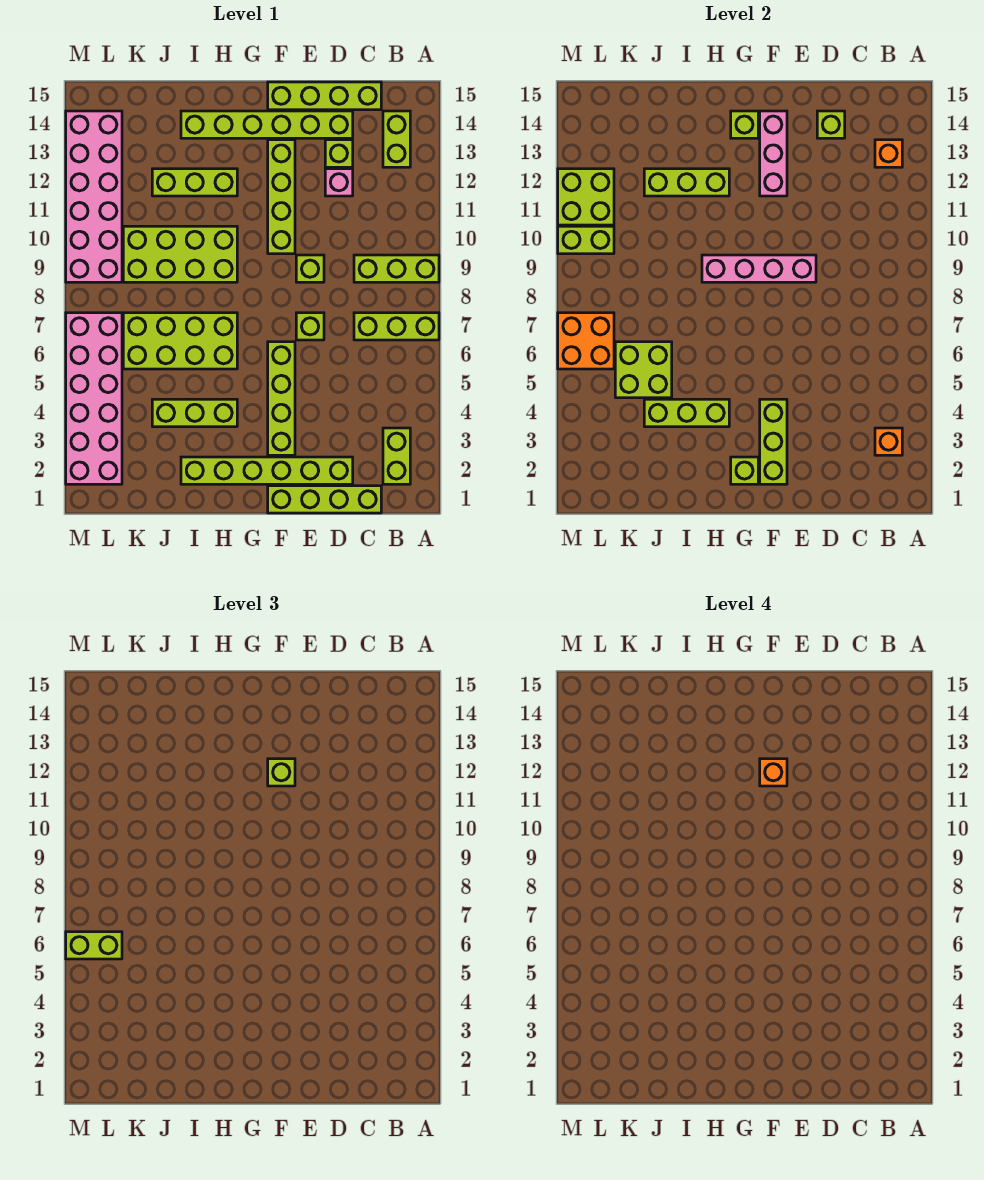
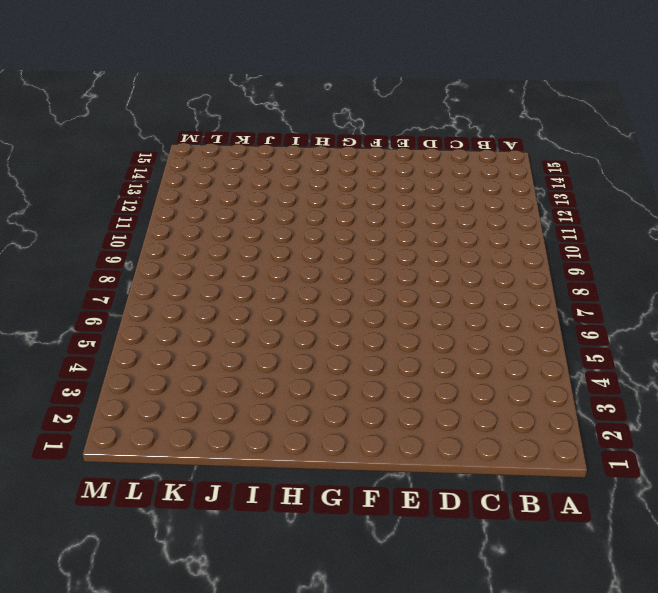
none -> lime brick A7:C7 level 1
none -> lime brick A9:C9 level 1
none -> lime brick B2:B3 level 1
none -> lime brick B13:B14 level 1

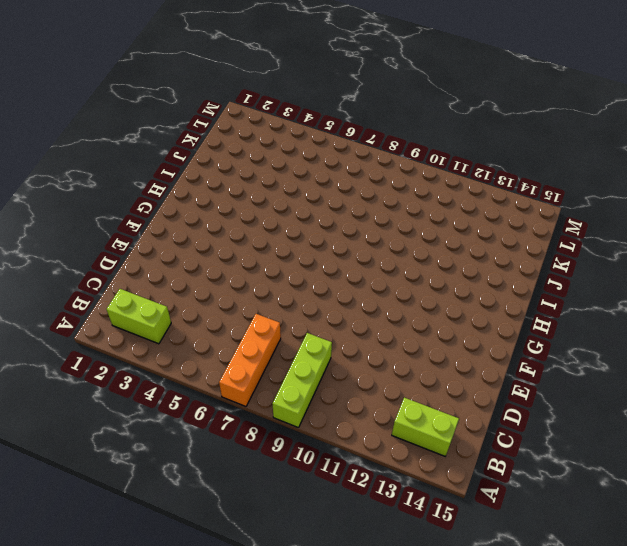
orange brick A7:C7 level 1 -> lime brick A7:C7 level 1
none -> lime brick C1:F1 level 1
none -> lime brick C15:F15 level 1
none -> lime brick D2:I2 level 1
none -> pink brick D12 level 1

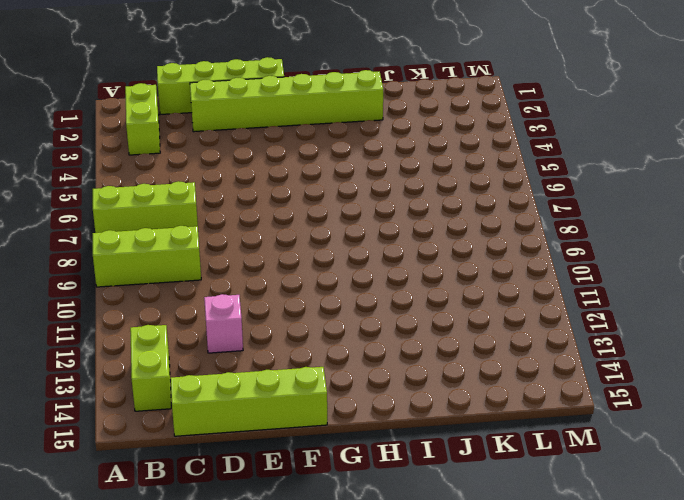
none -> lime brick D13 level 1
none -> lime brick D14:I14 level 1
none -> lime brick E7 level 1
none -> lime brick E9 level 1

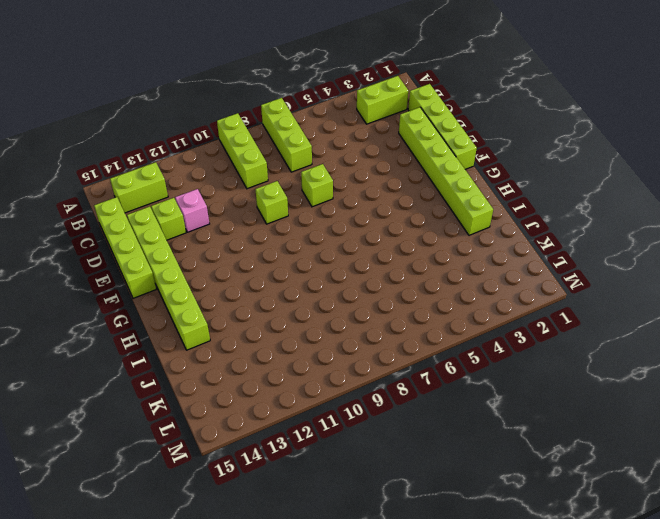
none -> lime brick F3:F6 level 1
none -> lime brick F10:F13 level 1
none -> lime brick H4:J4 level 1
none -> lime brick H6:K7 level 1

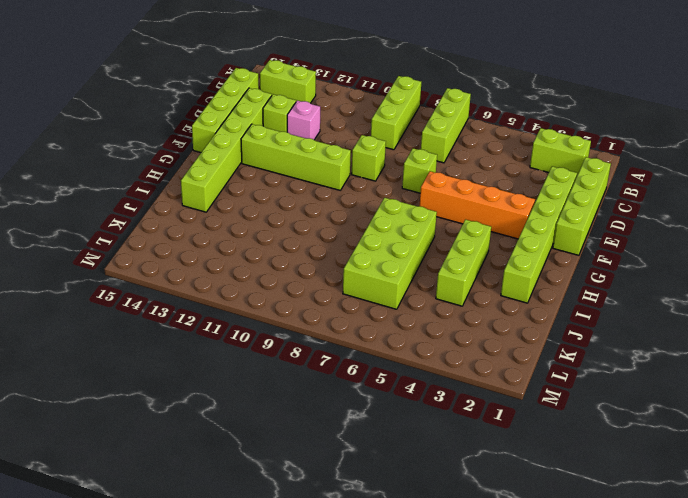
orange brick F3:F6 level 1 -> lime brick F3:F6 level 1
none -> lime brick H9:K10 level 1
none -> lime brick H12:J12 level 1
none -> pink brick L2:M7 level 1
none -> pink brick L9:M14 level 1

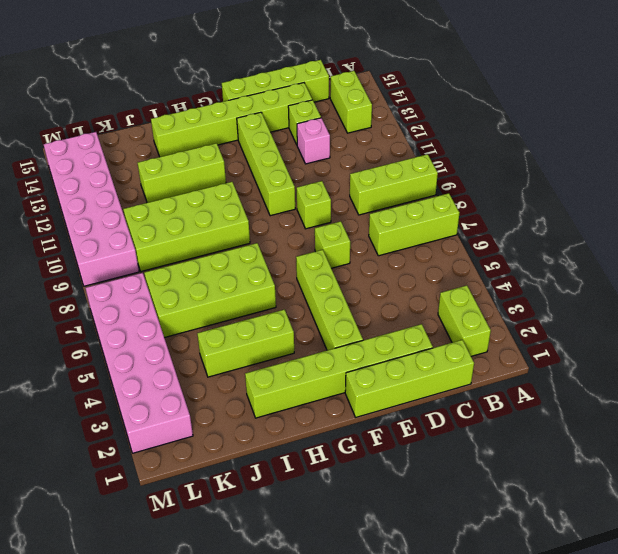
none -> orange brick B3 level 2
none -> orange brick B13 level 2
none -> lime brick D14 level 2
none -> pink brick E9:H9 level 2

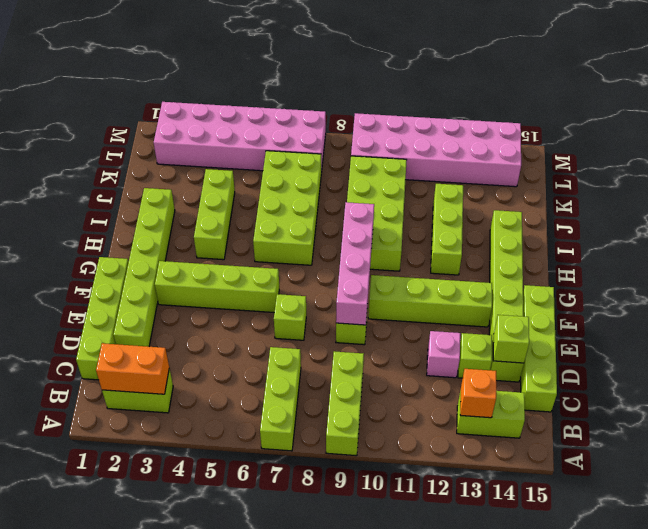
orange brick B2:B3 level 2 -> orange brick B3 level 2
none -> lime brick F2:F4 level 2
none -> pink brick F12:F14 level 2
none -> lime brick G2 level 2
none -> lime brick G14 level 2

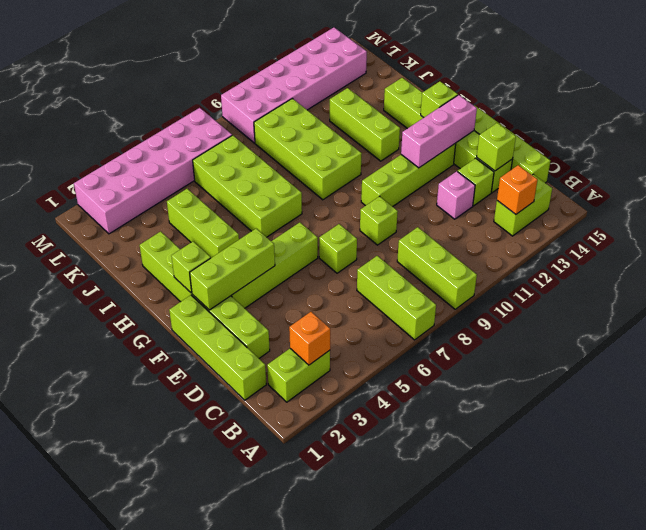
none -> pink brick E9:H9 level 2
none -> lime brick H4:J4 level 2
none -> lime brick H12:J12 level 2
none -> lime brick J5:K6 level 2

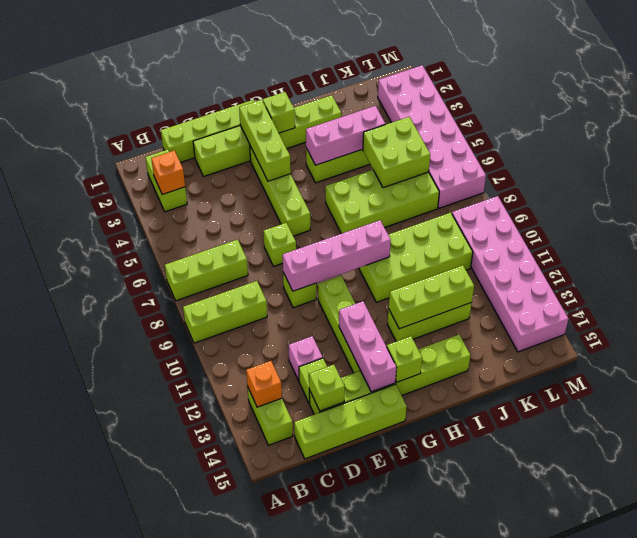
pink brick H4:J4 level 2 -> lime brick H4:J4 level 2
none -> orange brick L6:M7 level 2
none -> lime brick L10:M10 level 2
none -> lime brick L11:M12 level 2
none -> lime brick F12 level 3

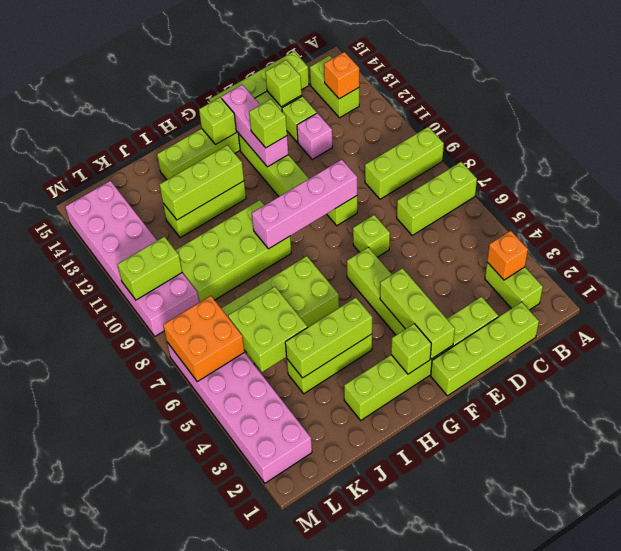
none -> lime brick L11:M12 level 2
none -> lime brick L6:M6 level 3
none -> orange brick F12 level 4

